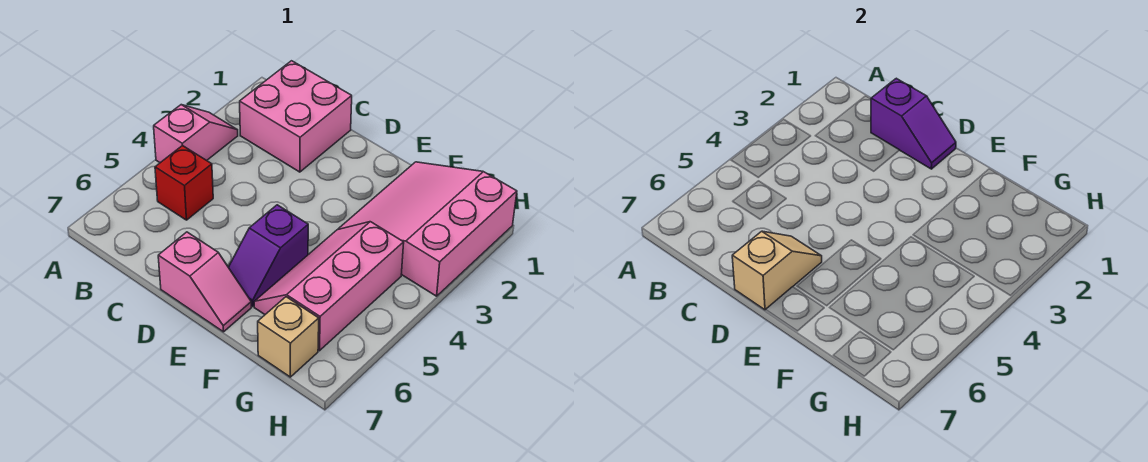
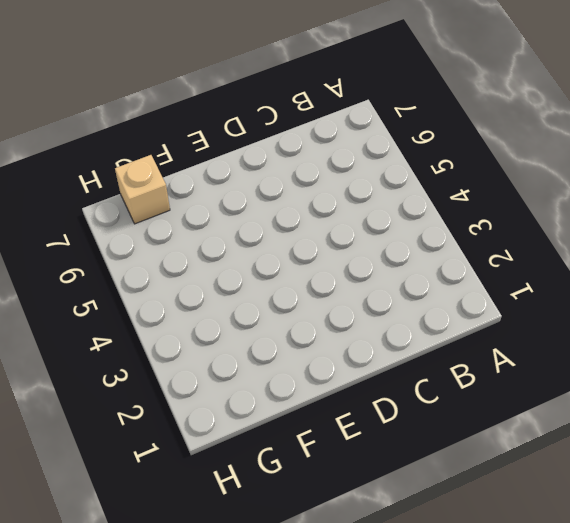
none -> pink slope A3:A4 level 1 top 4
none -> pink brick B1:C2 level 1

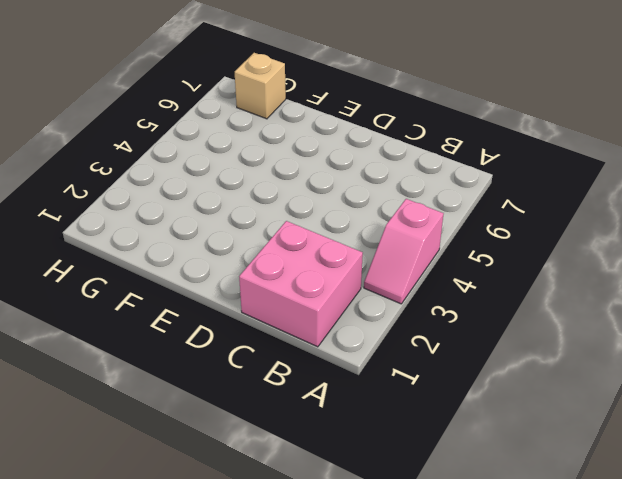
none -> red brick B5 level 1
none -> pink slope D7:E7 level 1 top D

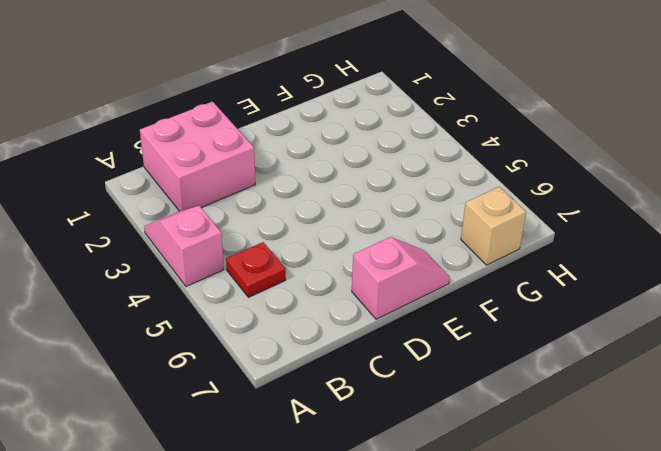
red plate B5 level 1 -> red brick B5 level 1
none -> purple slope E5:E6 level 1 top 5
none -> pink slope F1:H3 level 1 top H

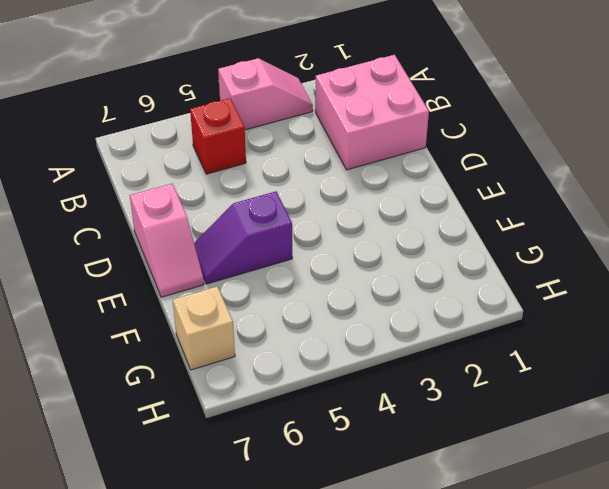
none -> pink slope F1:H3 level 1 top H
none -> pink slope F4:G6 level 1 top G

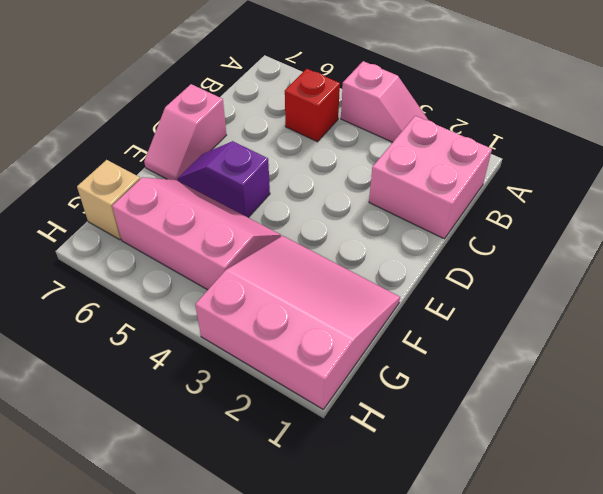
none -> purple slope C1:D1 level 2 top C
none -> tan slope D6:D7 level 2 top 7

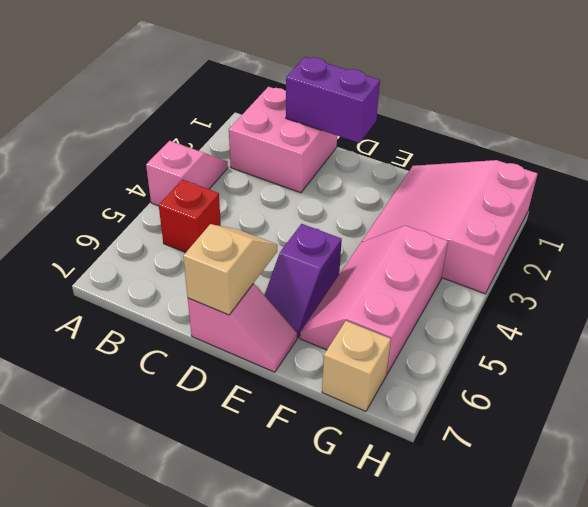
purple brick C1:D1 level 2 -> purple slope C1:D1 level 2 top C

